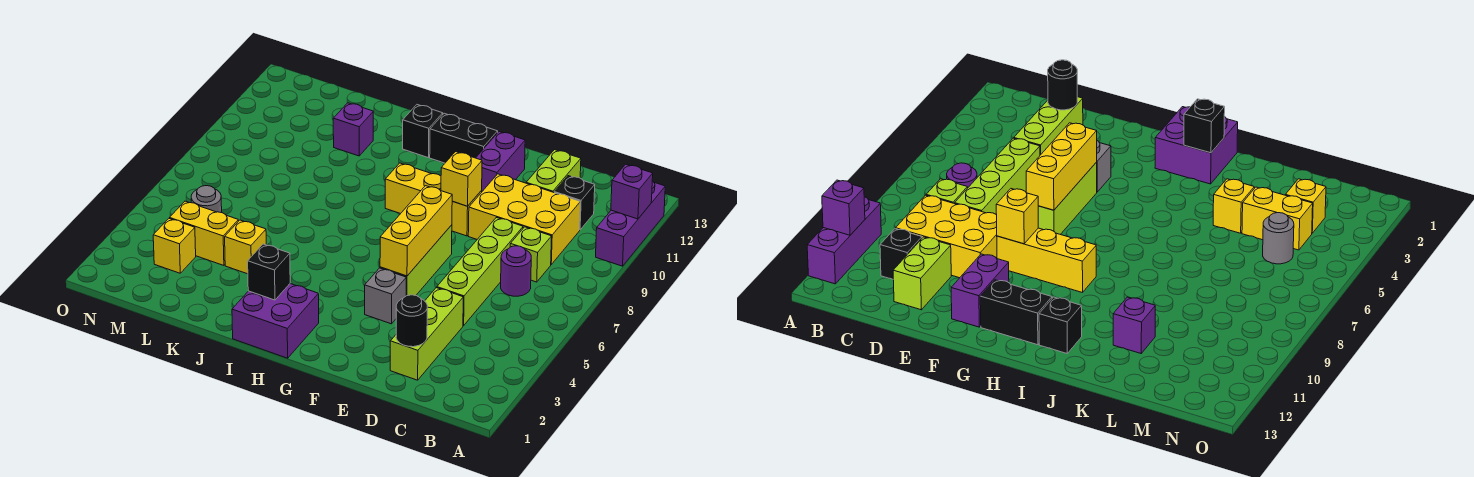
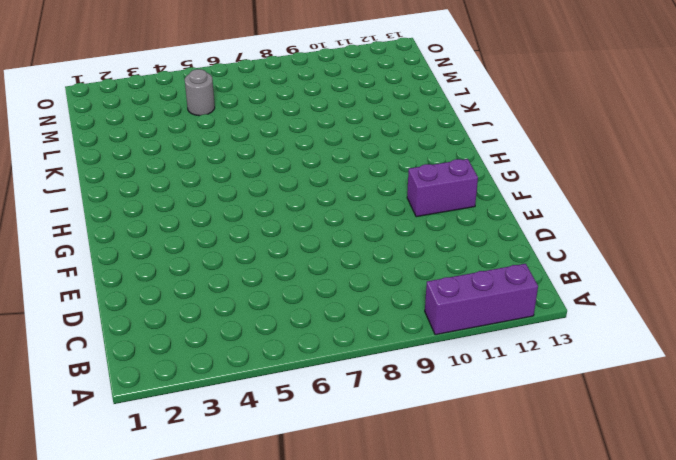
none -> purple round brick C7 level 1
none -> lime brick C8 level 1
none -> yellow brick C9:E10 level 1

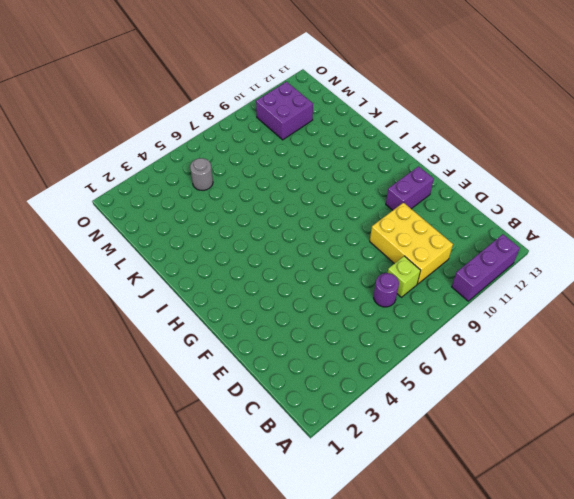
purple brick M10:N11 level 1 -> purple brick H1:I2 level 1
none -> black brick C11 level 1
none -> lime brick D2:D4 level 1
none -> lime brick D5:D8 level 1

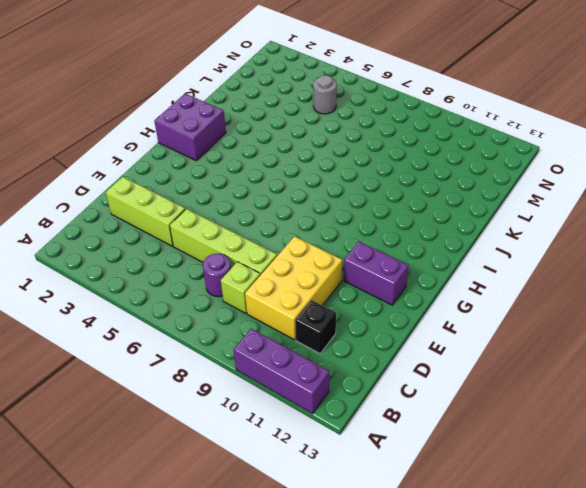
none -> lime brick D11:D12 level 1
none -> grey brick F4 level 1
none -> lime brick F5:F7 level 1

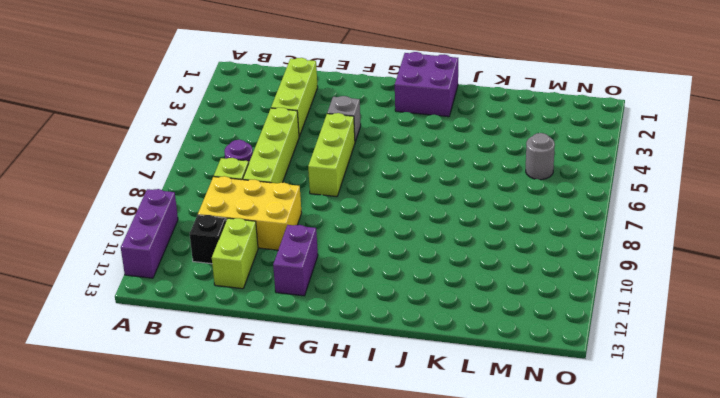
none -> yellow brick F9:H9 level 1
none -> black brick G12:H12 level 1
none -> black brick I12 level 1

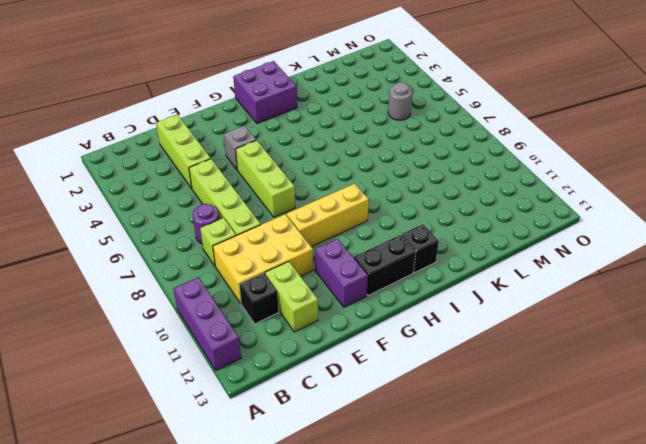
none -> yellow brick K4 level 1
none -> purple brick K11 level 1
none -> yellow brick L4:M4 level 1

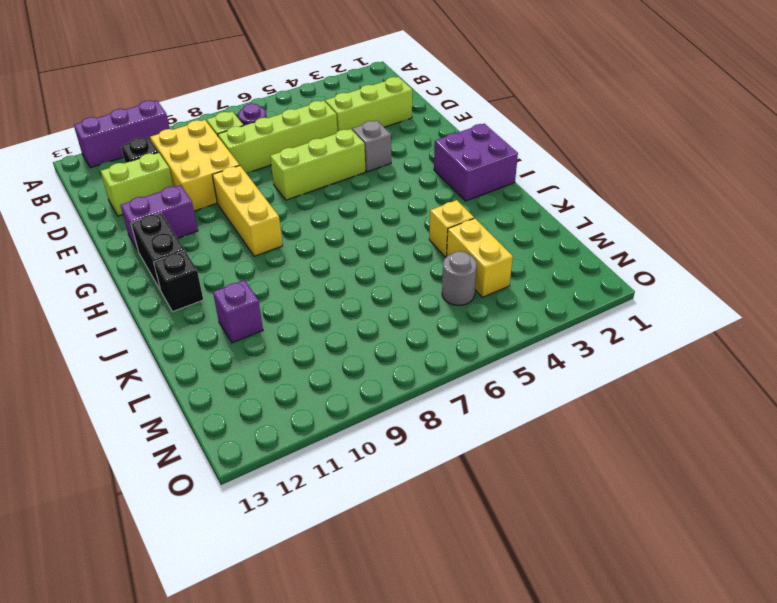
none -> yellow brick M3 level 1
none -> purple brick A11 level 2
none -> black round brick D2 level 2

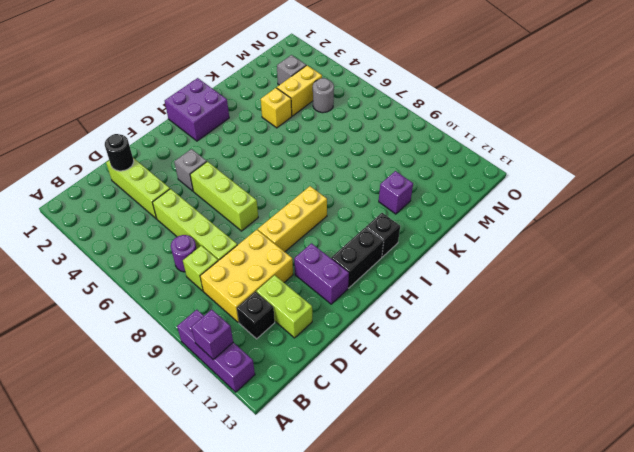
grey brick M3 level 1 -> yellow brick M3 level 1
none -> yellow brick F5:F7 level 2
none -> yellow brick F9 level 2
none -> black brick I2 level 2

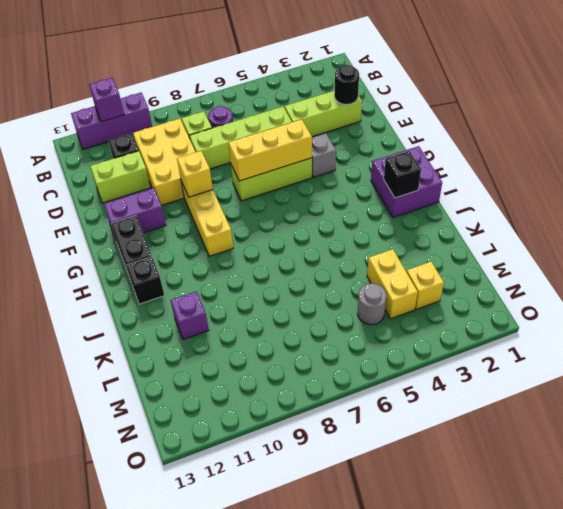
none -> yellow brick K4 level 1

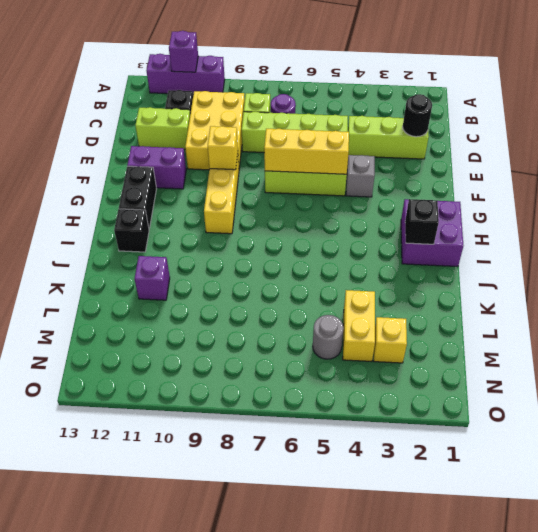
none -> yellow brick K4 level 1

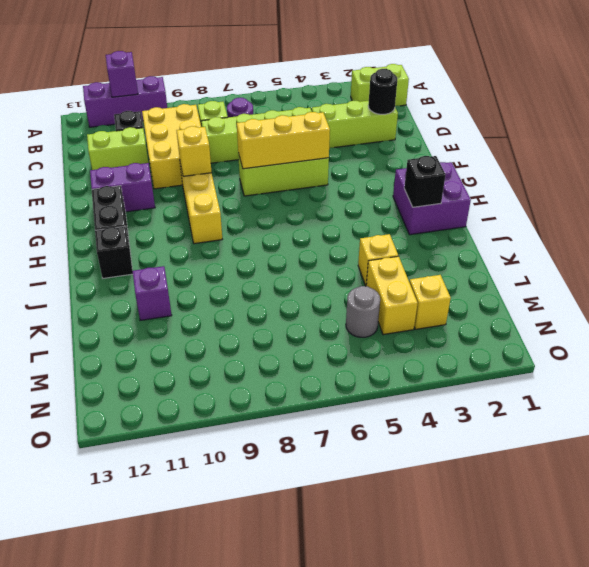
lime brick B1:B2 level 1 -> none
none -> grey brick F4 level 1

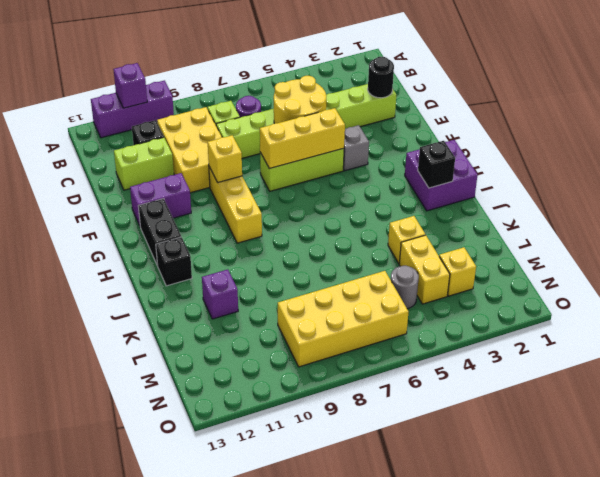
yellow round brick D5:E6 level 2 -> none
yellow brick M6:N9 level 1 -> none

